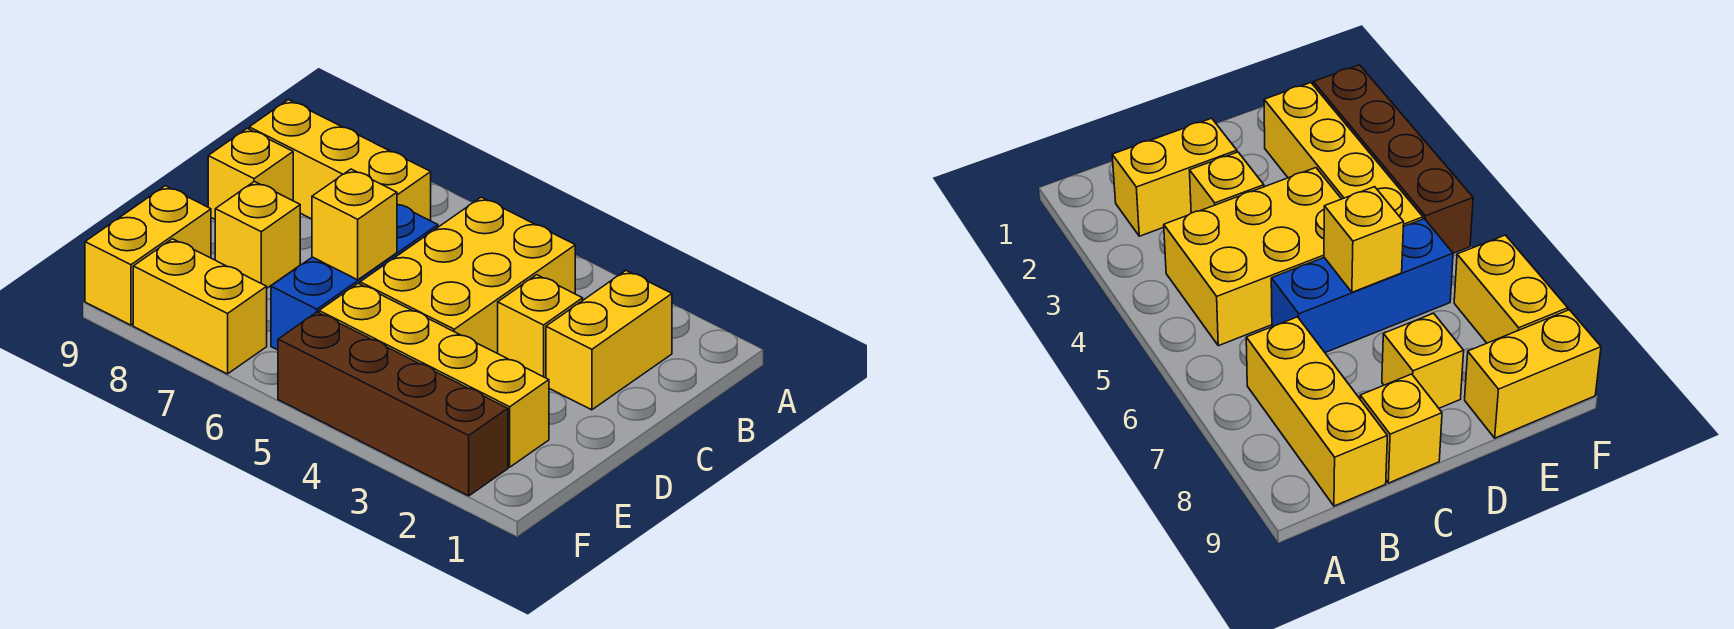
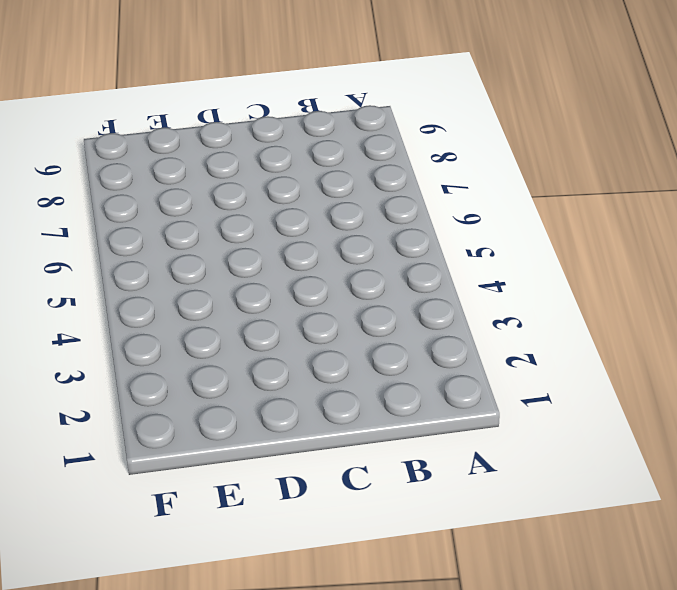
none -> yellow brick B2:C2 level 1
none -> yellow brick B4:D5 level 1
none -> yellow brick B7:B9 level 1

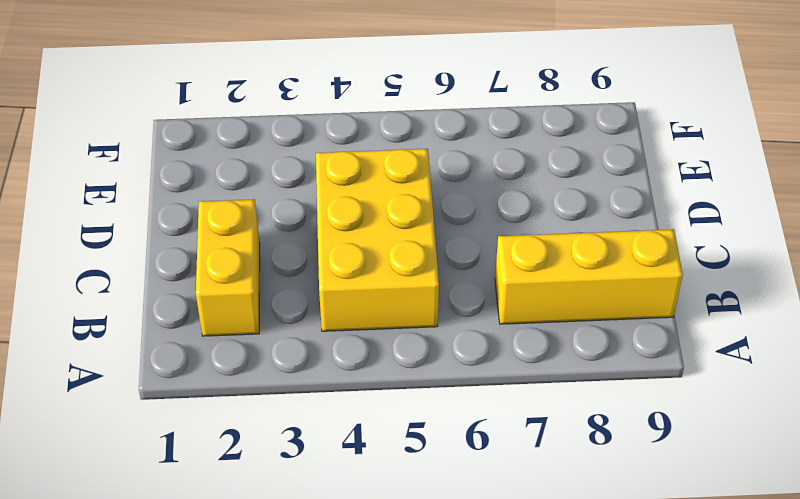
none -> yellow brick C3 level 1
none -> blue brick C6:E6 level 1
none -> yellow brick C9 level 1

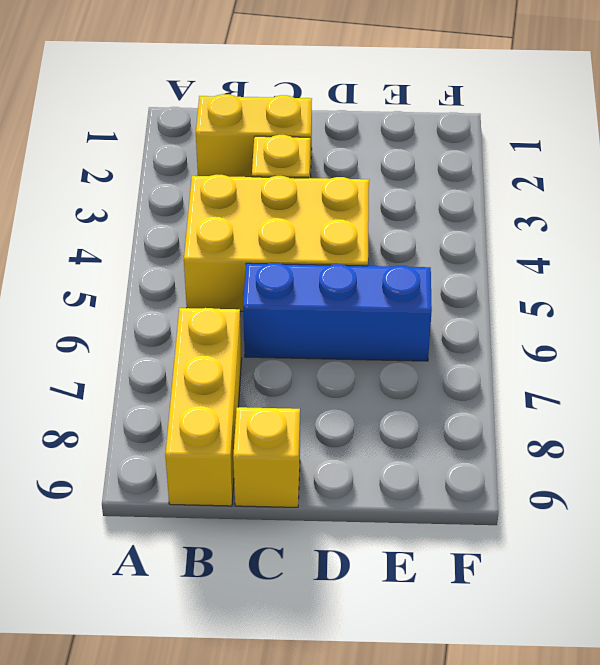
none -> yellow brick D8 level 1
none -> yellow brick E2:E5 level 1
none -> yellow brick E9:F9 level 1

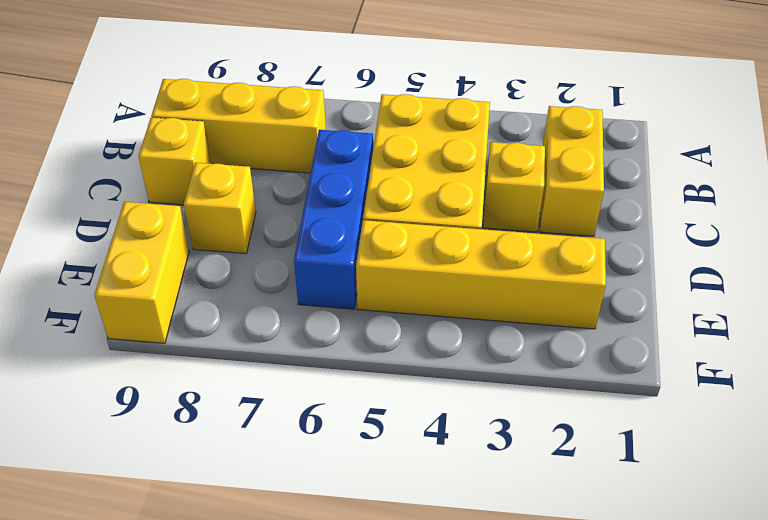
none -> brown brick F2:F5 level 1
none -> yellow brick F7:F8 level 1
none -> yellow brick D6 level 2

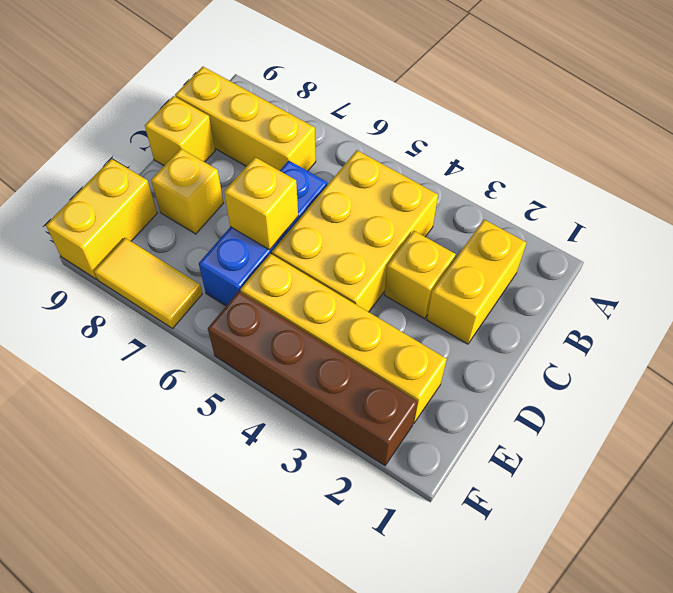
yellow tile F7:F8 level 1 -> yellow brick F7:F8 level 1

